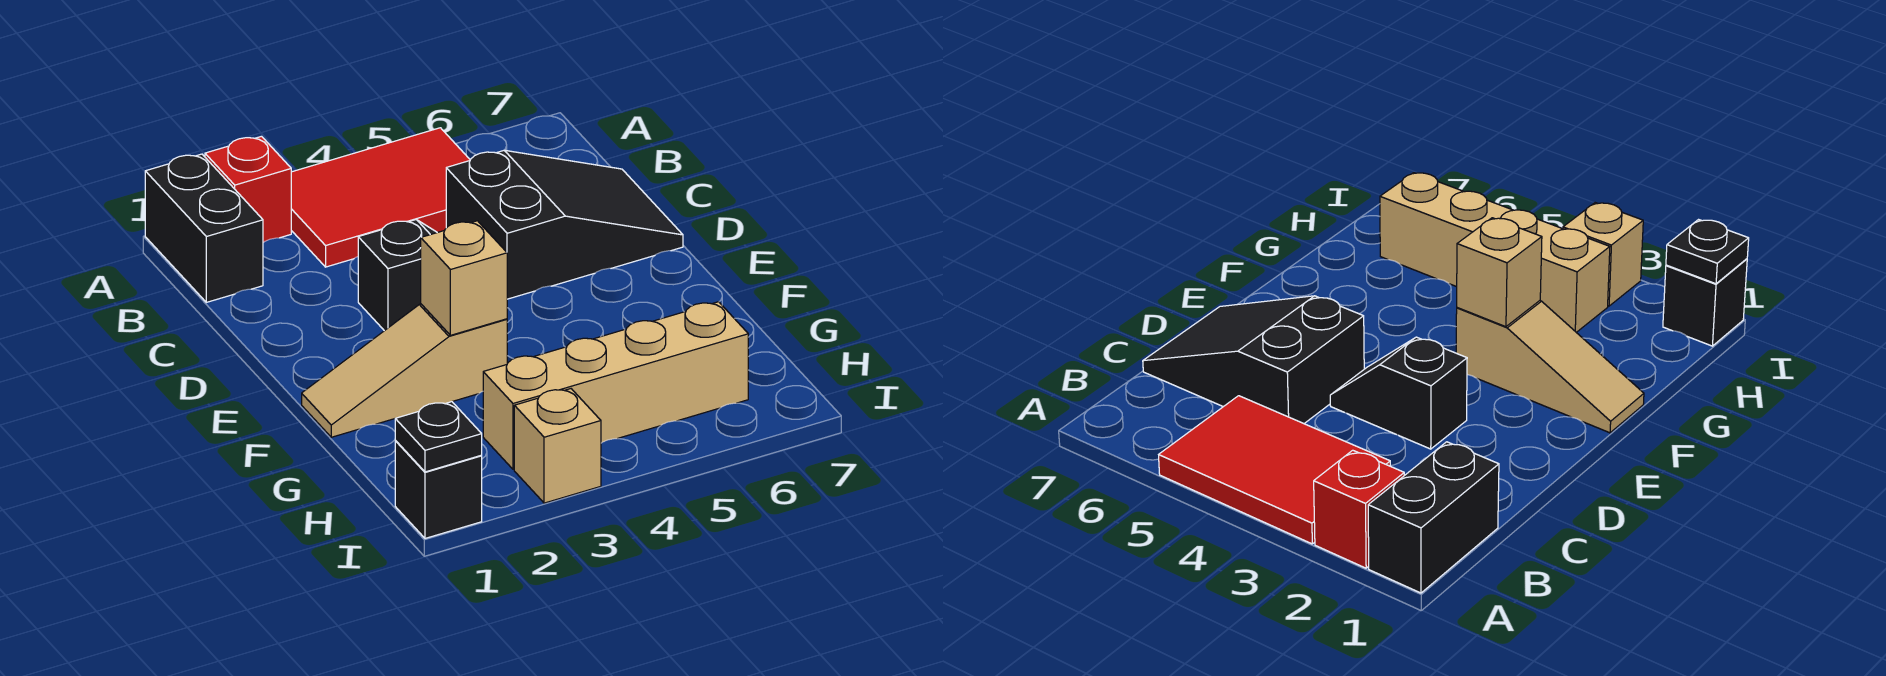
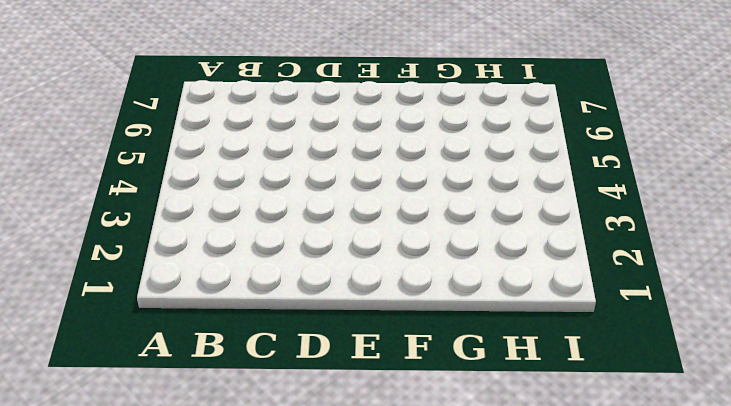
none -> black brick A1:B1 level 1
none -> red brick A2 level 1

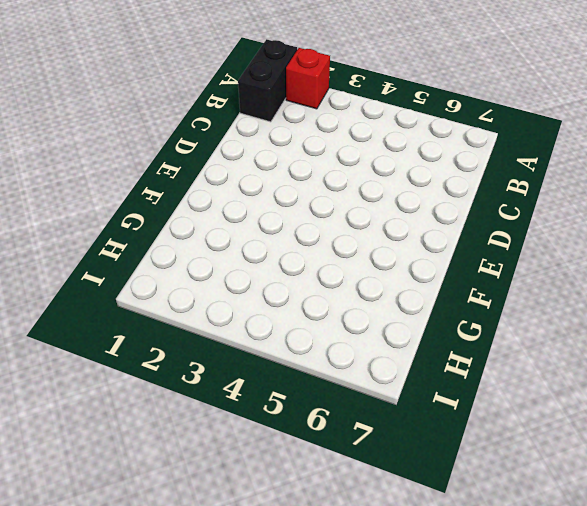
none -> red tile A3:B5 level 1
none -> black slope C5:D7 level 1 top 5

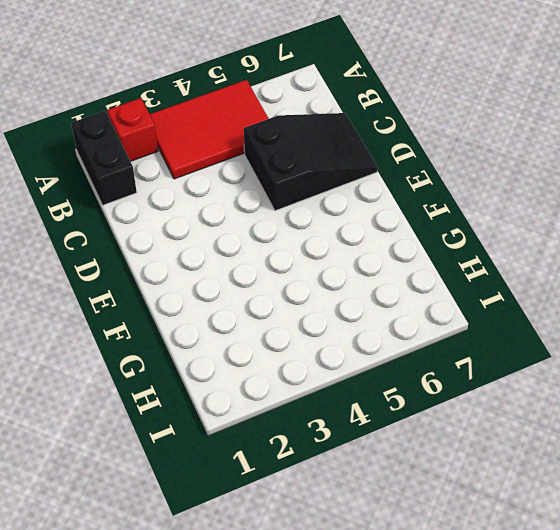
none -> black slope D3:D4 level 1 top 3
none -> tan slope F1:F3 level 1 top 3

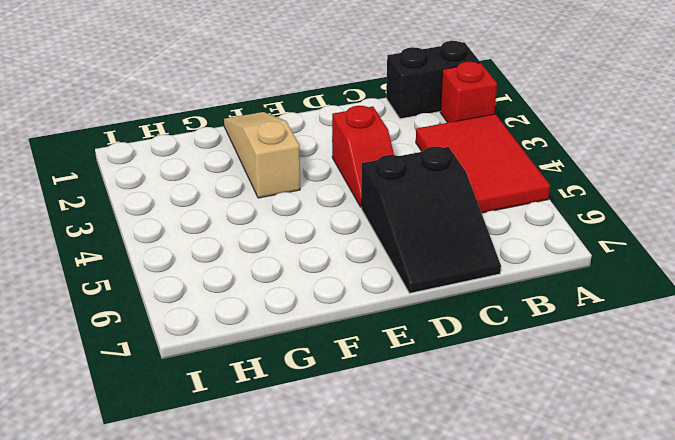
red slope D3:D4 level 1 top 3 -> black slope D3:D4 level 1 top 3
none -> tan brick H3:H6 level 1
none -> black brick I1 level 1

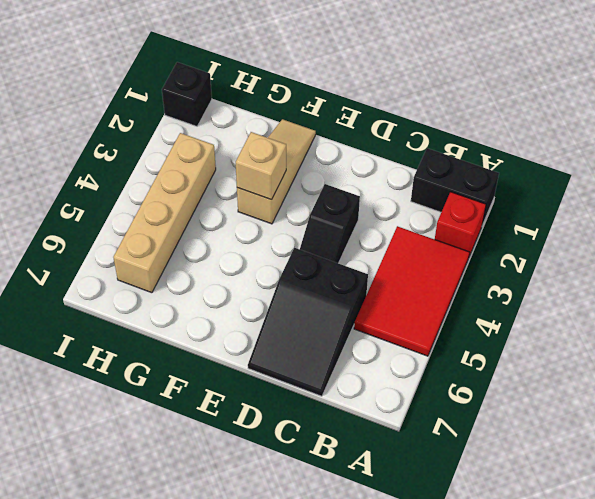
none -> tan brick I3 level 1
none -> black plate I1 level 2

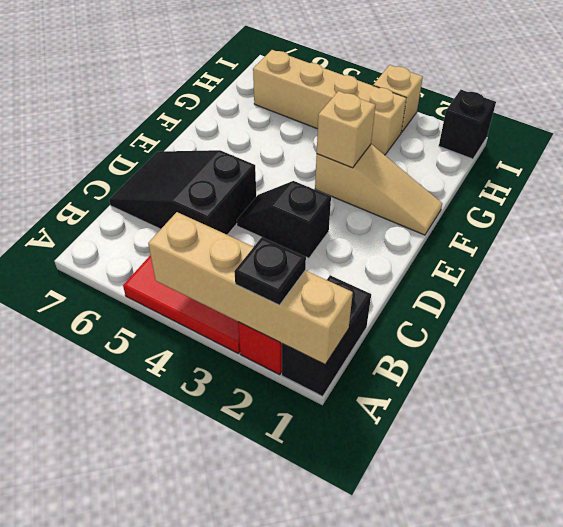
tan brick A1:A4 level 2 -> none
black plate A2 level 3 -> black plate I1 level 2

